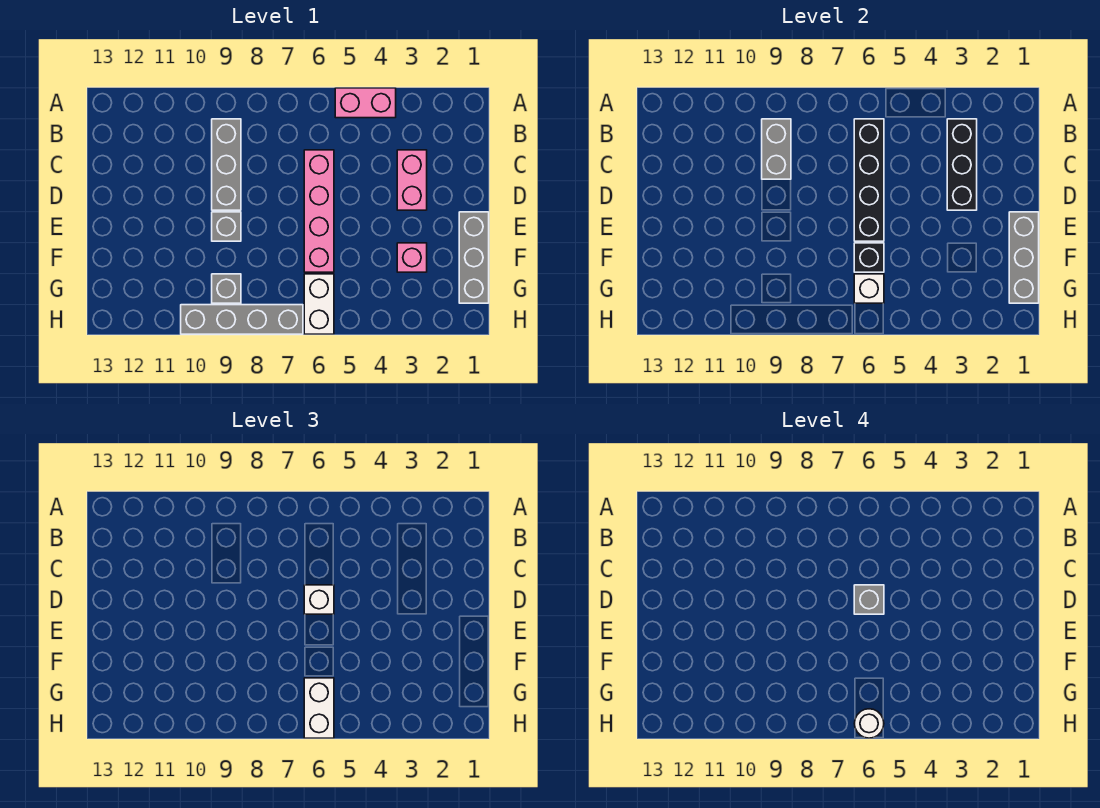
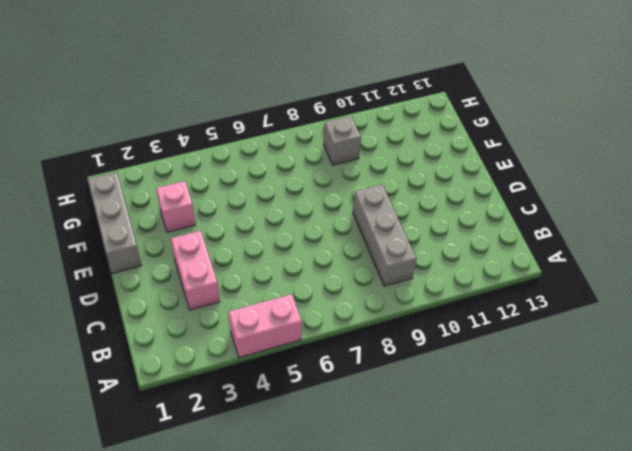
none -> pink brick C6:F6 level 1
none -> grey brick E9 level 1
none -> white brick G6:H6 level 1

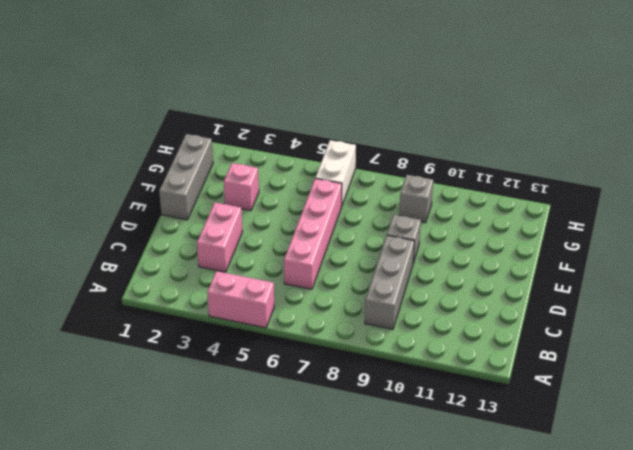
none -> grey brick H7:H10 level 1
none -> black brick B3:D3 level 2
none -> black brick B6:E6 level 2

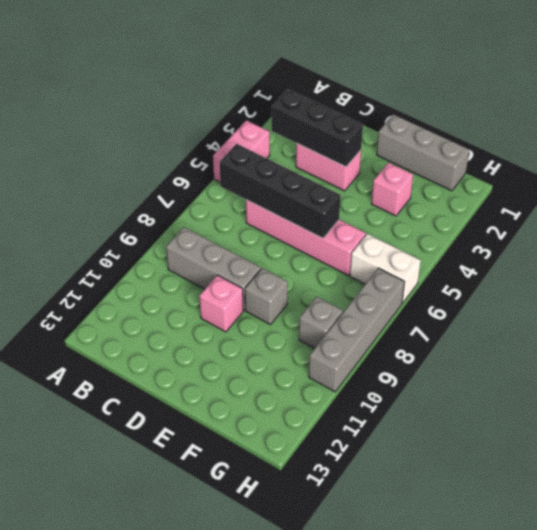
pink brick D10 level 1 -> none
none -> grey brick B9:C9 level 2
none -> grey brick E1:G1 level 2
none -> black brick F6 level 2

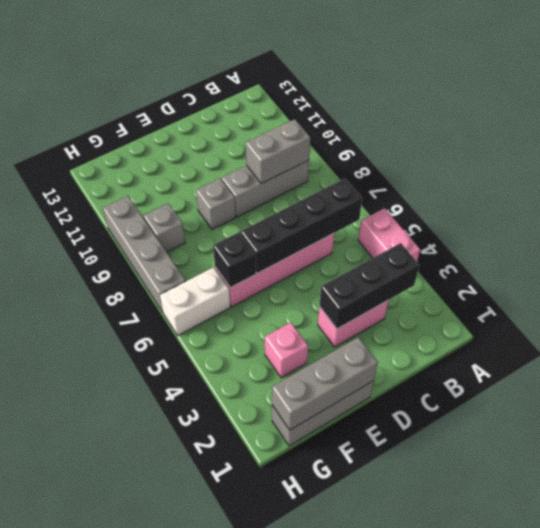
none -> white brick G6 level 2
none -> white brick D6 level 3
none -> white brick G6:H6 level 3

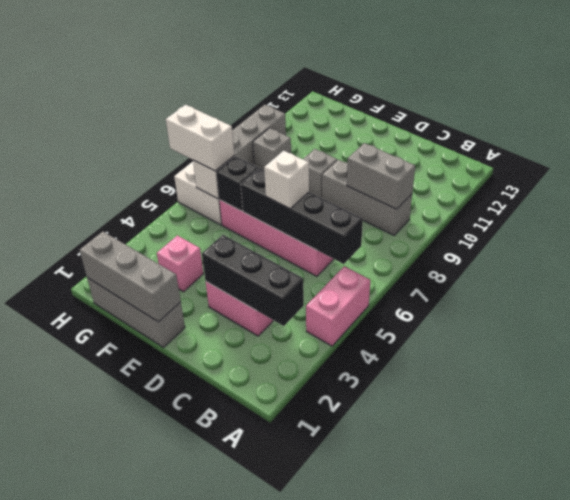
none -> grey brick D6 level 4
none -> white round brick H6 level 4

